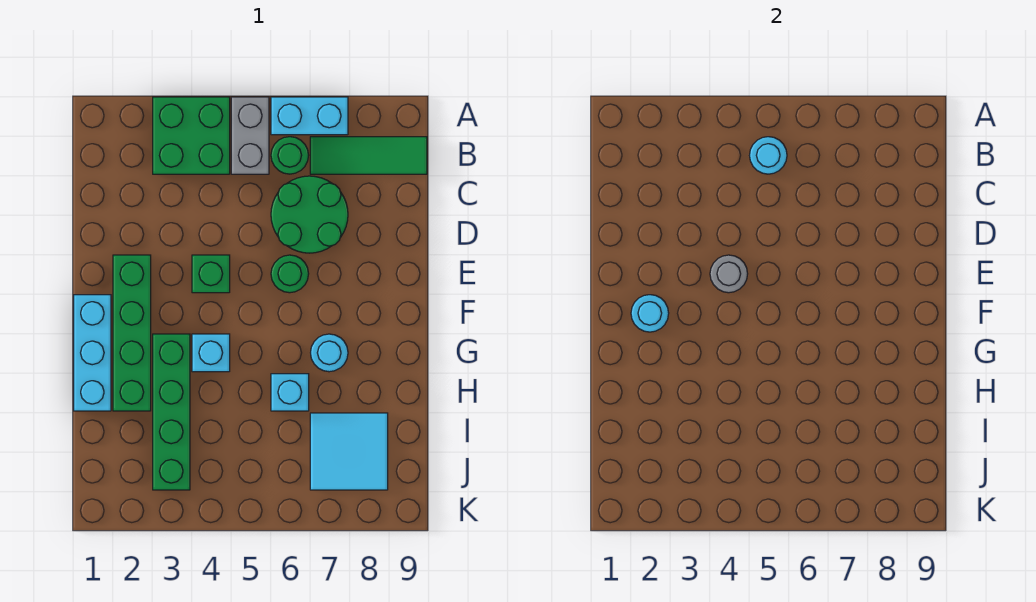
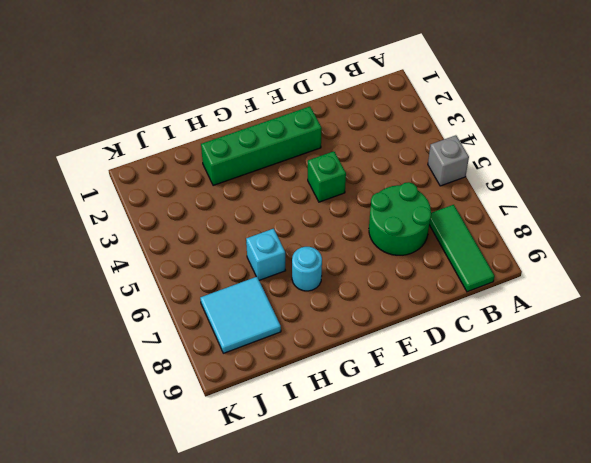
grey brick A5 level 1 -> grey brick A5:B5 level 1
none -> green brick A3:B4 level 1
none -> cyan brick A6:A7 level 1
none -> green round brick B6 level 1

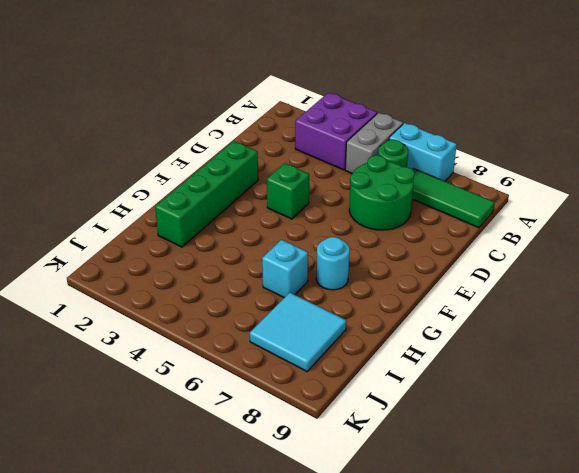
purple brick A3:B4 level 1 -> green brick A3:B4 level 1
none -> green round brick E6 level 1
none -> cyan brick F1:H1 level 1
none -> green brick G3:J3 level 1

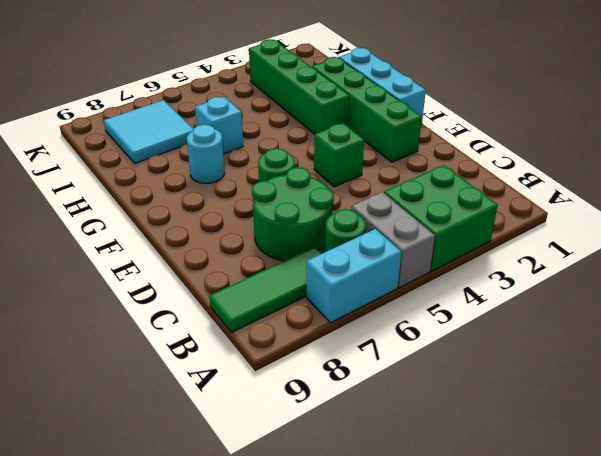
none -> cyan brick G4 level 1
none -> cyan round brick B5 level 2
none -> grey round brick E4 level 2

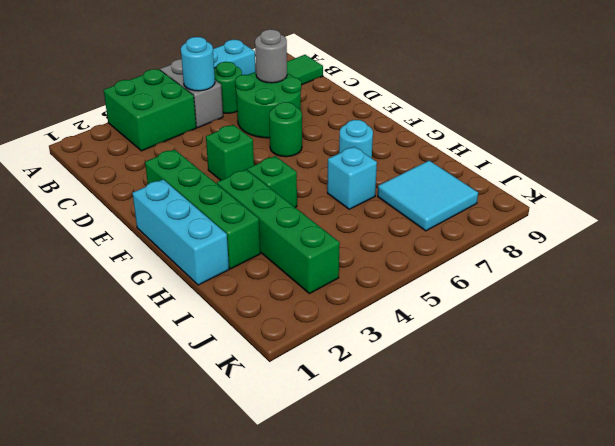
grey round brick C7 level 2 -> grey round brick E4 level 2
green brick G4 level 1 -> cyan brick G4 level 1
none -> cyan round brick F2 level 2

